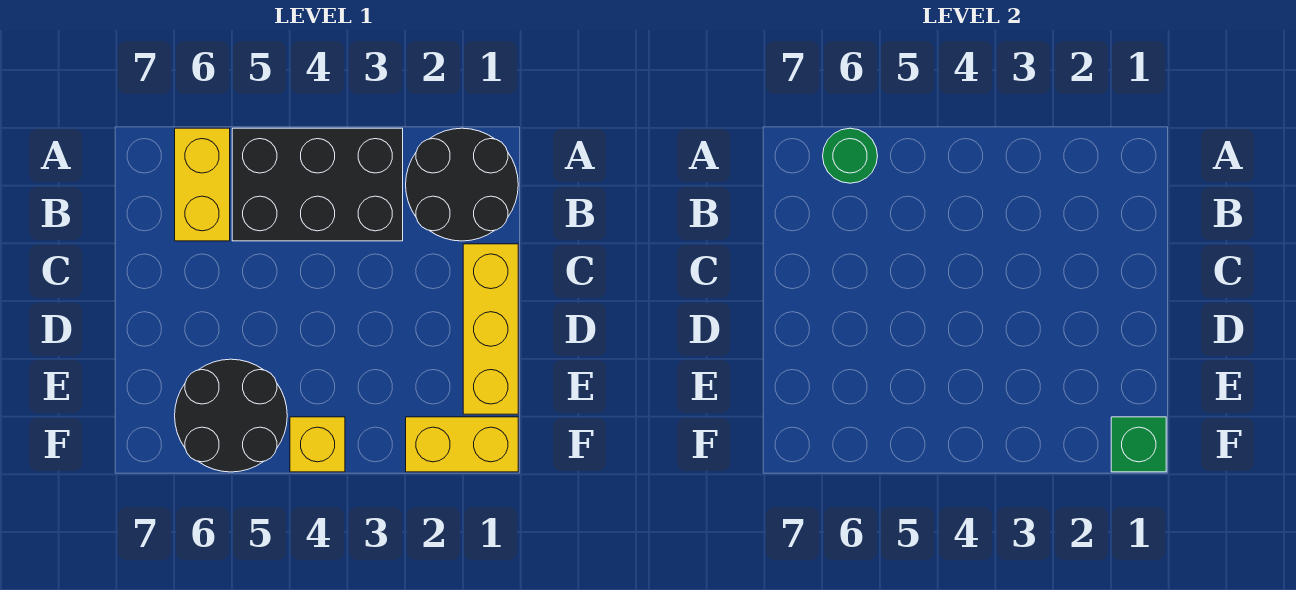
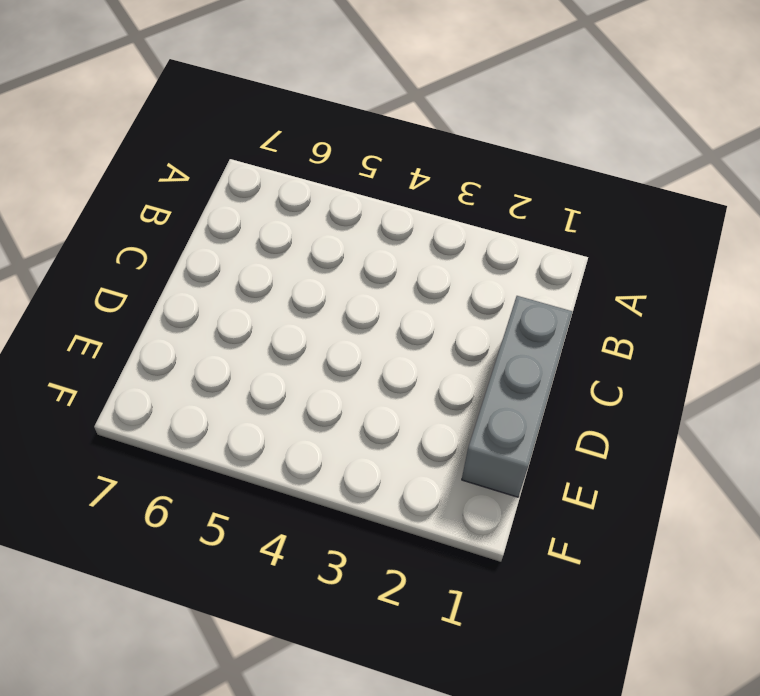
grey brick C1:E1 level 1 -> yellow brick C1:E1 level 1
none -> black round brick A1:B2 level 1
none -> black brick A3:B5 level 1

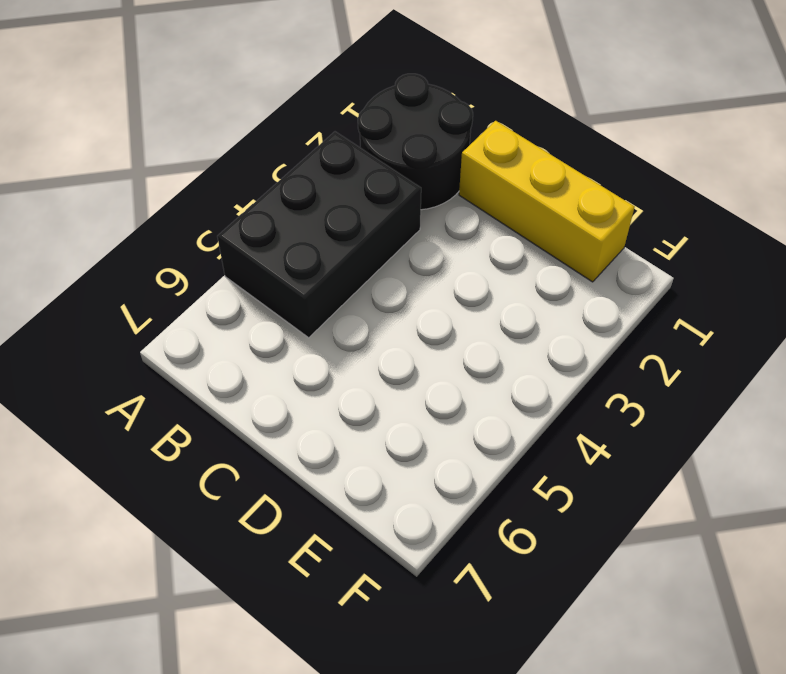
none -> yellow brick A6:B6 level 1
none -> black round brick E5:F6 level 1

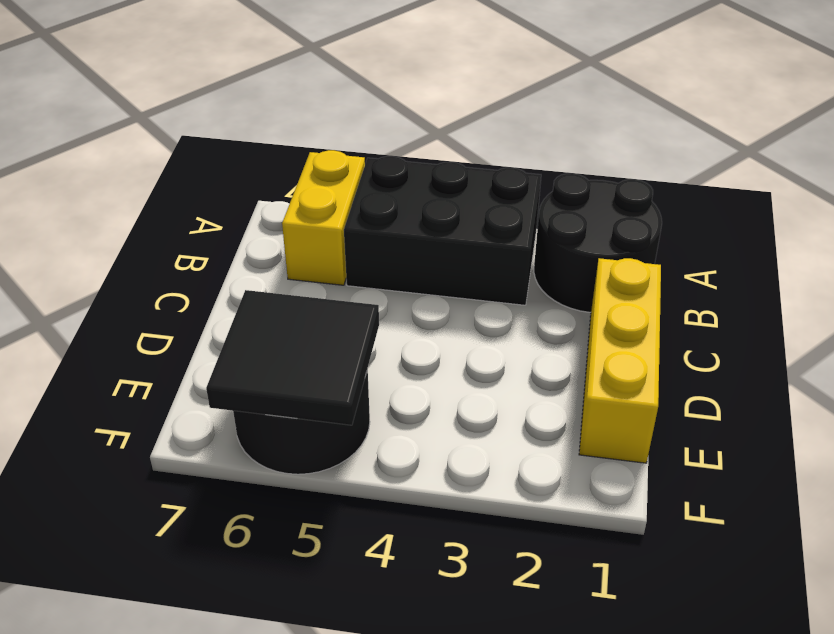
black tile E5:F6 level 2 -> none
none -> yellow brick F1:F2 level 1
none -> yellow brick F4 level 1

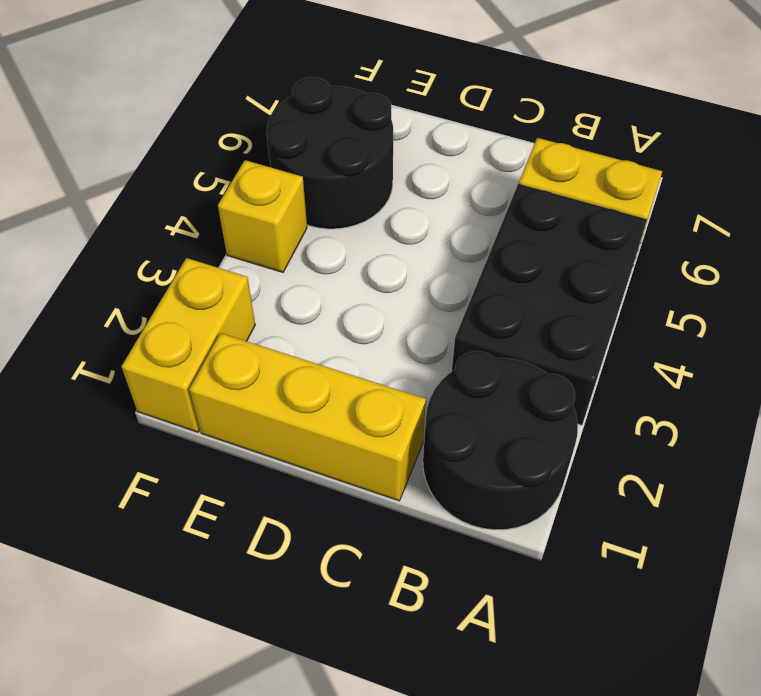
none -> green round brick A6 level 2
none -> green brick F1 level 2

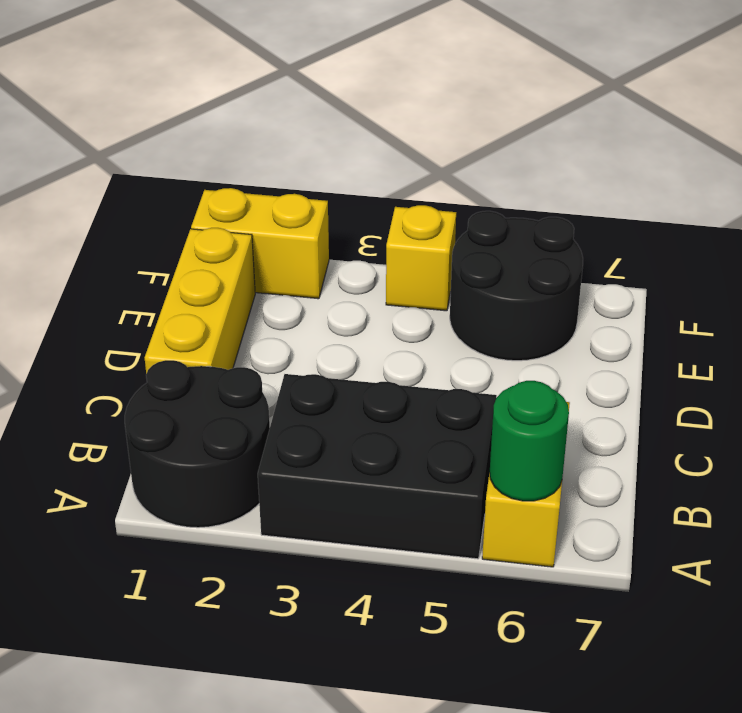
none -> green brick F1 level 2

